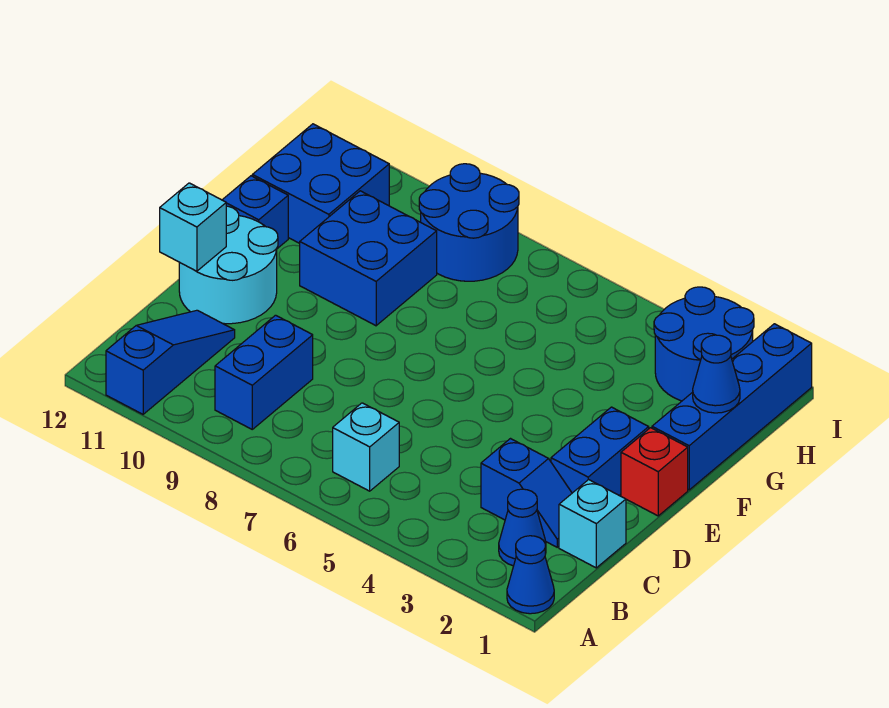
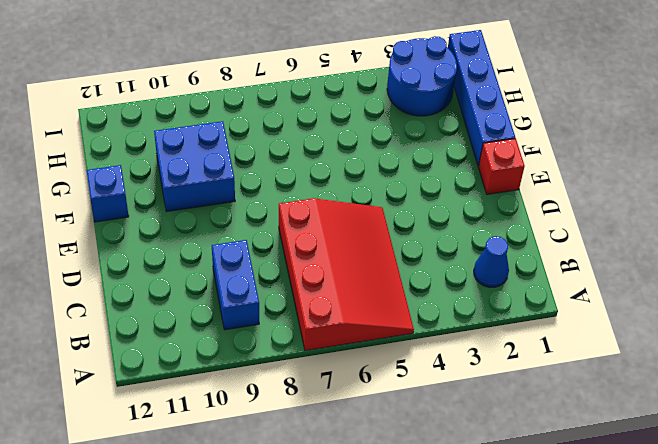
red slope A5:D7 level 1 top 7 -> cyan brick B6 level 1
none -> blue cone A1 level 1
none -> blue slope A11:C11 level 1 top A
none -> cyan brick C1 level 1

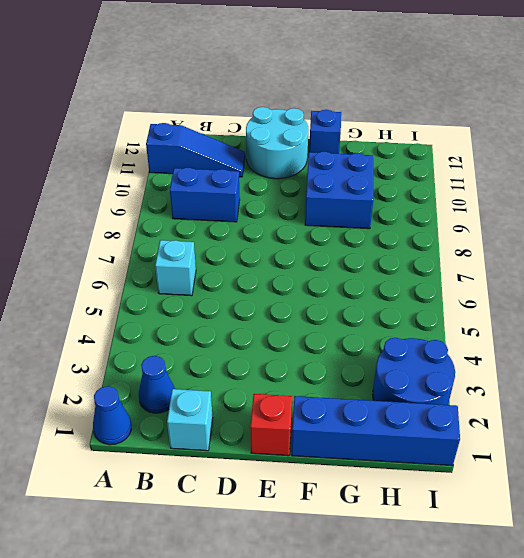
none -> blue slope C2:C3 level 1 top 3
none -> blue brick D2:E2 level 1
none -> blue brick G11:H12 level 1

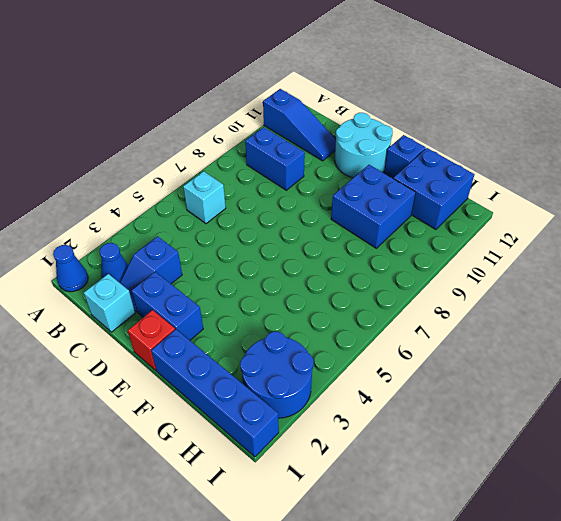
none -> blue round brick H8:I9 level 1
none -> cyan brick D12 level 2
none -> blue cone G1 level 2

